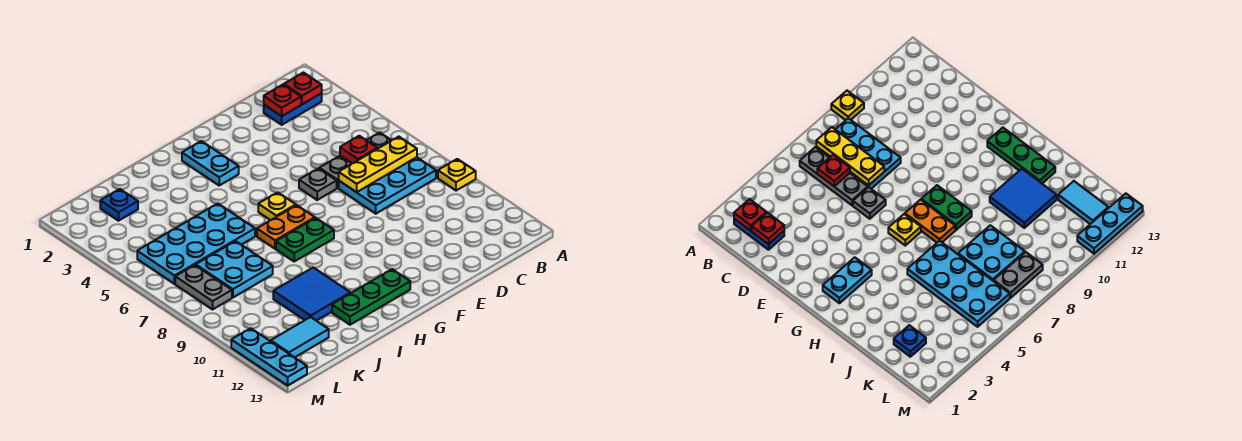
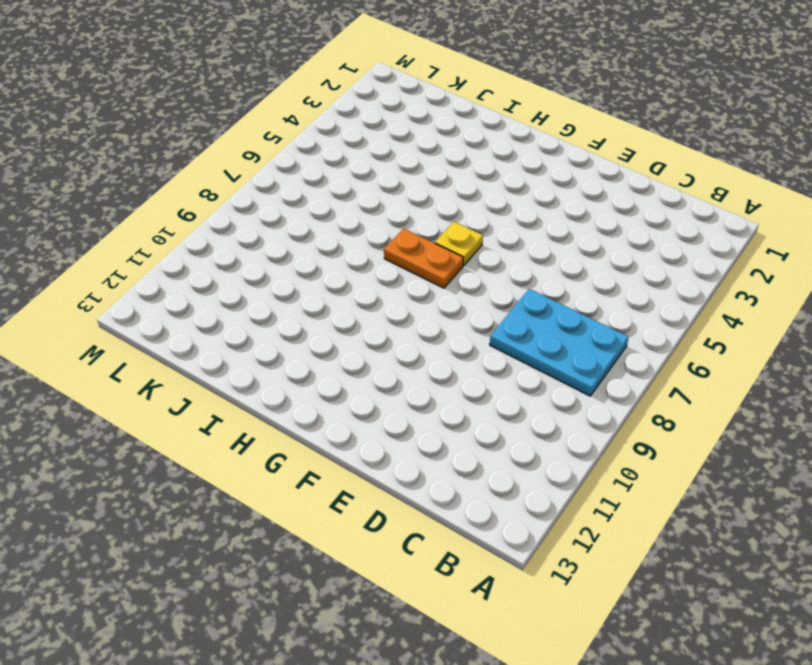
none -> yellow plate A9 level 1
none -> blue plate B2:C2 level 1
none -> grey plate B6:D6 level 1

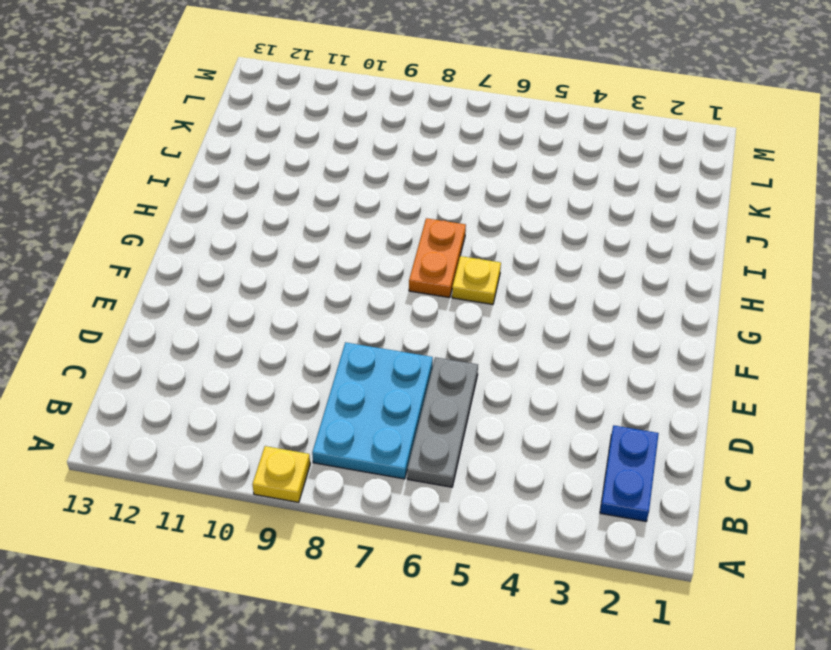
none -> grey plate E6 level 1
none -> cyan plate G2:G3 level 1
none -> green plate G8:H8 level 1

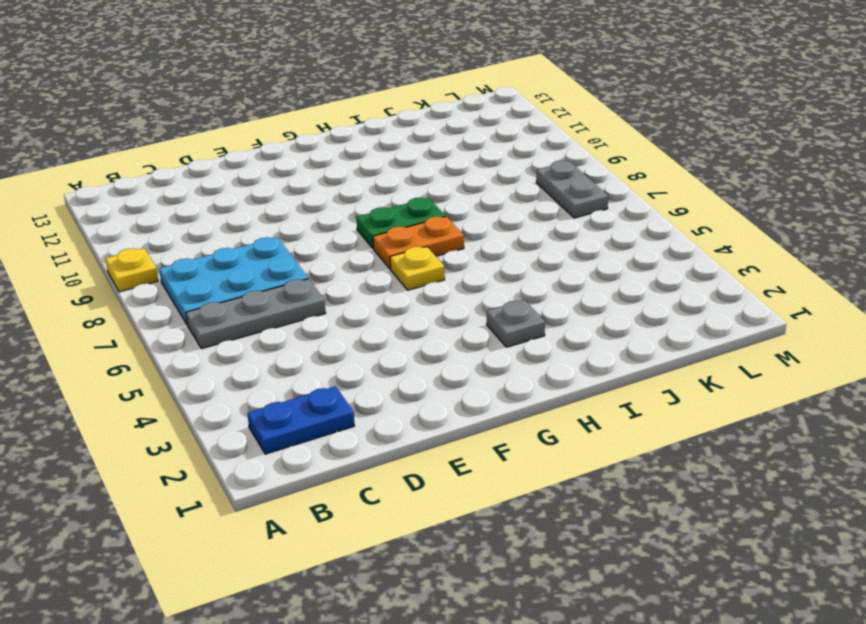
grey plate H3 level 1 -> grey plate E6 level 1
none -> cyan plate G2:G3 level 1
none -> green plate G12:I12 level 1
none -> cyan plate I5:L6 level 1

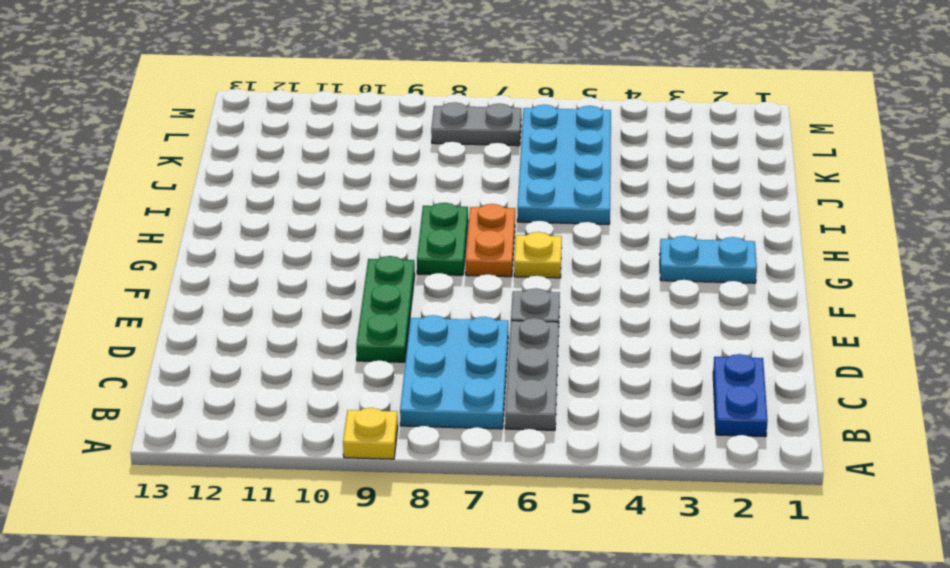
green plate D9:F9 level 1 -> green plate G12:I12 level 1
none -> blue tile I10:J11 level 1
none -> cyan plate J7:K8 level 1
none -> blue plate K2 level 1

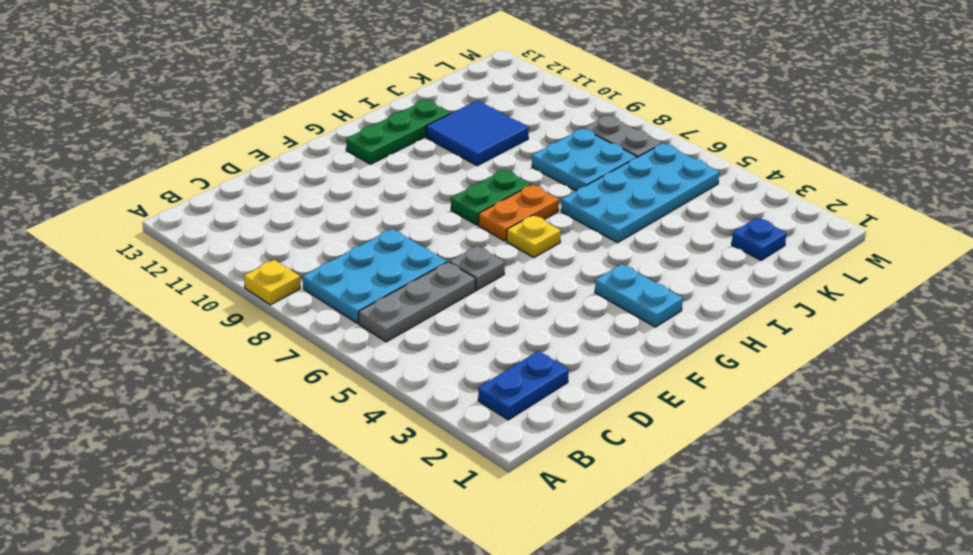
none -> cyan tile K12:L12 level 1
none -> cyan plate M11:M13 level 1
none -> red plate B2 level 2

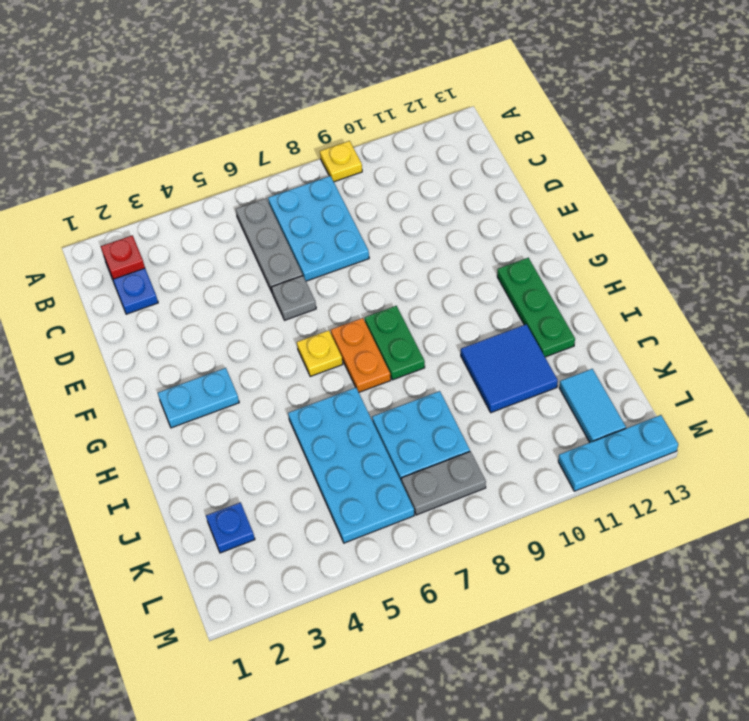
none -> yellow plate B7:D7 level 2
none -> red plate C2 level 2
none -> red plate C6 level 2

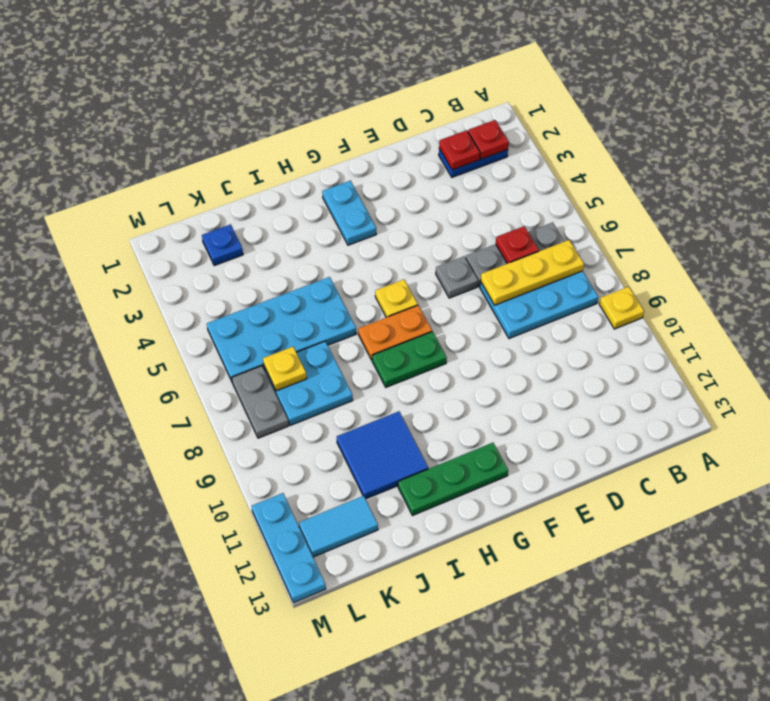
yellow plate K7 level 2 -> none

